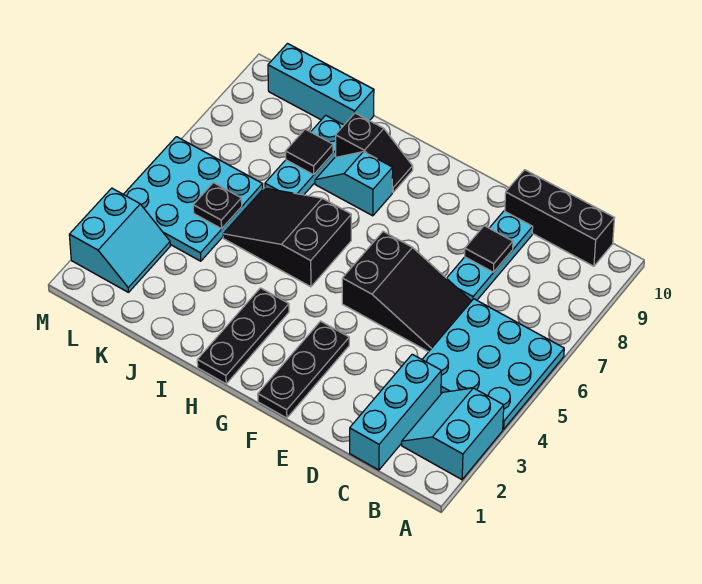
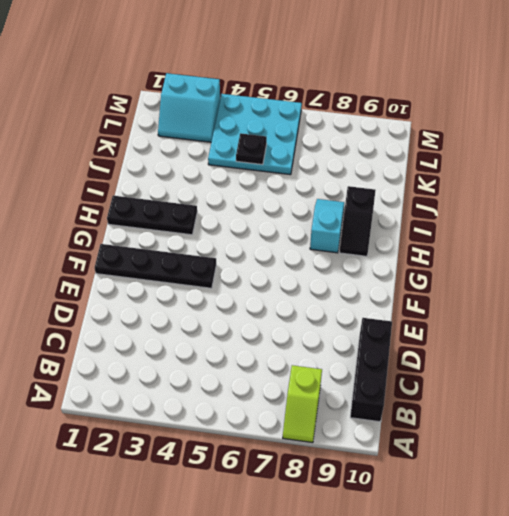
lime slope A8:B8 level 1 top B -> none
black plate F1:F4 level 1 -> black plate F1:F3 level 1
none -> cyan slope A2:B3 level 1 top A
none -> cyan plate A4:C6 level 1
none -> cyan brick C1:C3 level 1

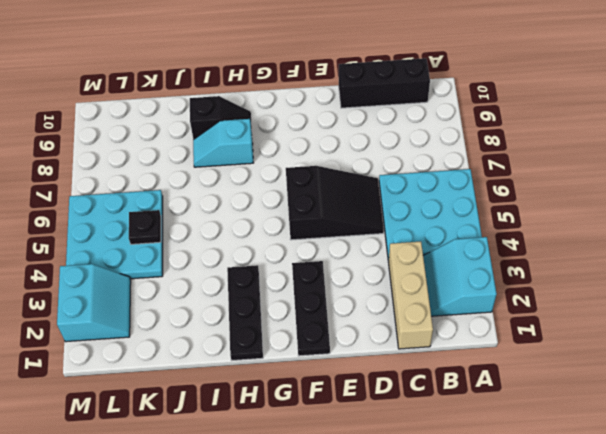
tan brick C1:C3 level 1 -> cyan brick C1:C3 level 1
none -> cyan plate D7:D9 level 1
none -> black slope H5:J6 level 1 top H
none -> cyan plate J7:J9 level 1

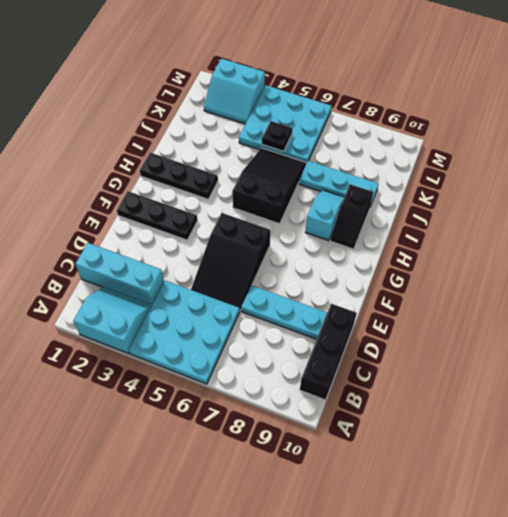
none -> cyan brick J10:L10 level 1
none -> black tile D8 level 2
none -> black tile J8 level 2

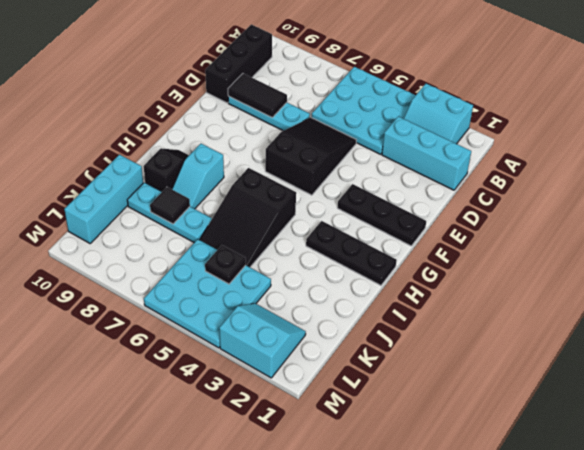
black tile D8:D9 level 2 -> black tile D8 level 2

